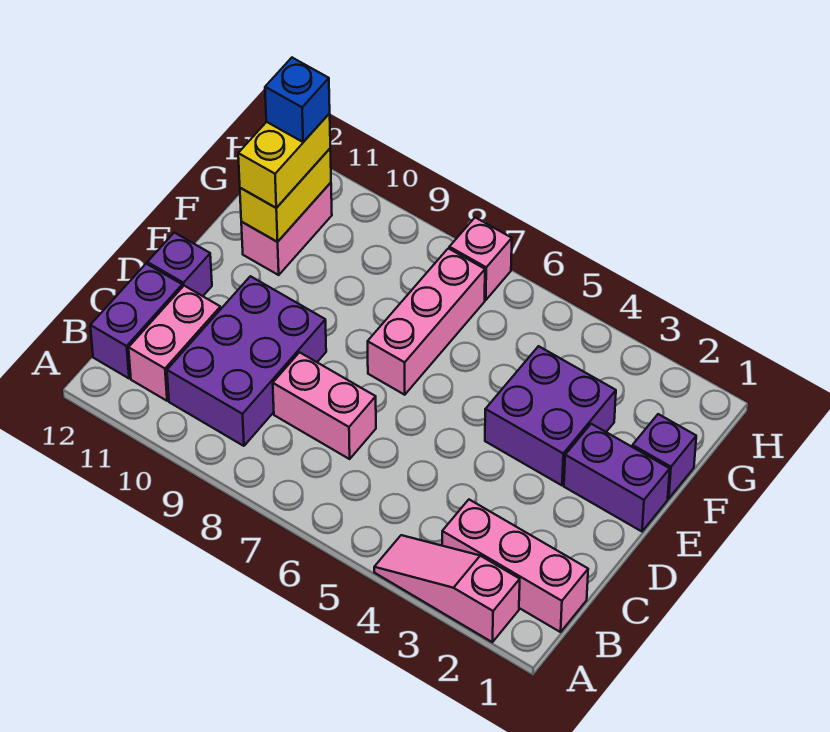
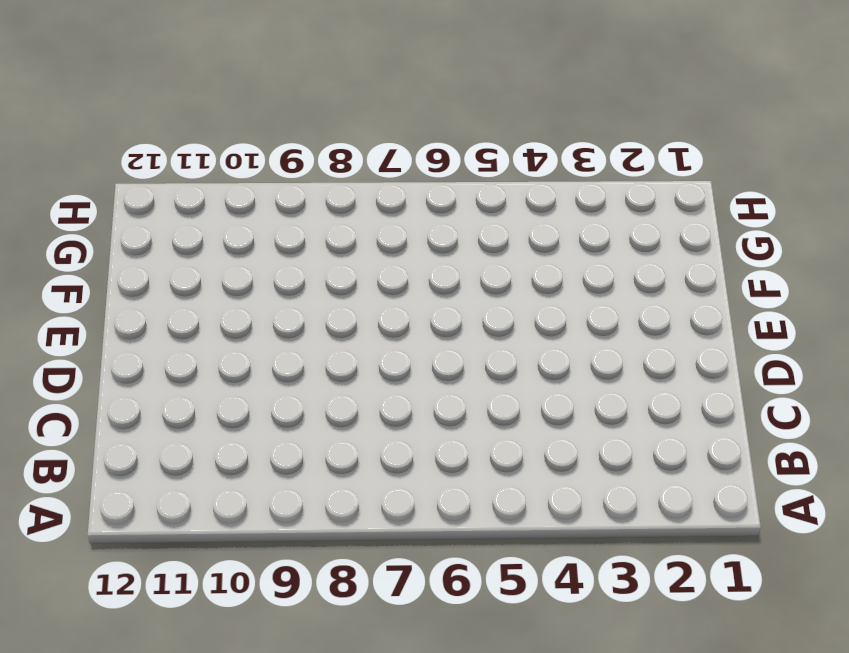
none -> pink slope A2:A4 level 1 top 2
none -> pink brick B1:B3 level 1
none -> purple brick B9:D10 level 1

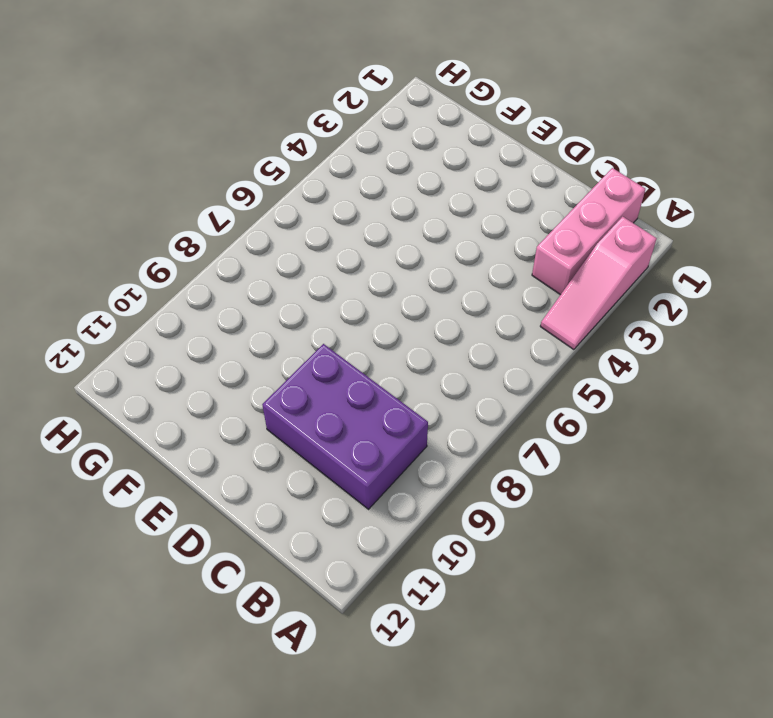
none -> pink brick B11:C11 level 1
none -> purple brick B12:C12 level 1
none -> pink brick C7:C8 level 1

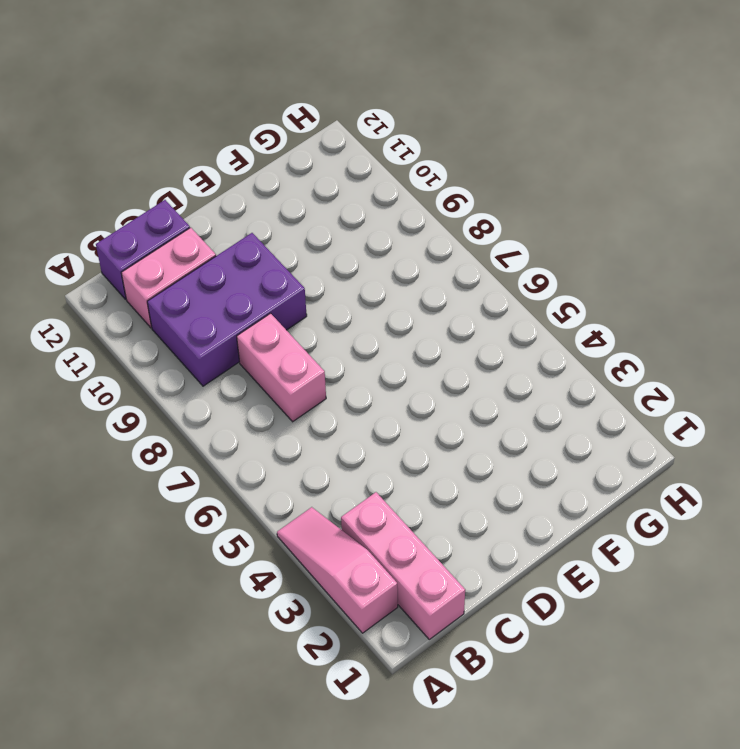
none -> purple brick D12 level 1
none -> purple brick E1:E2 level 1
none -> purple brick E3:F4 level 1

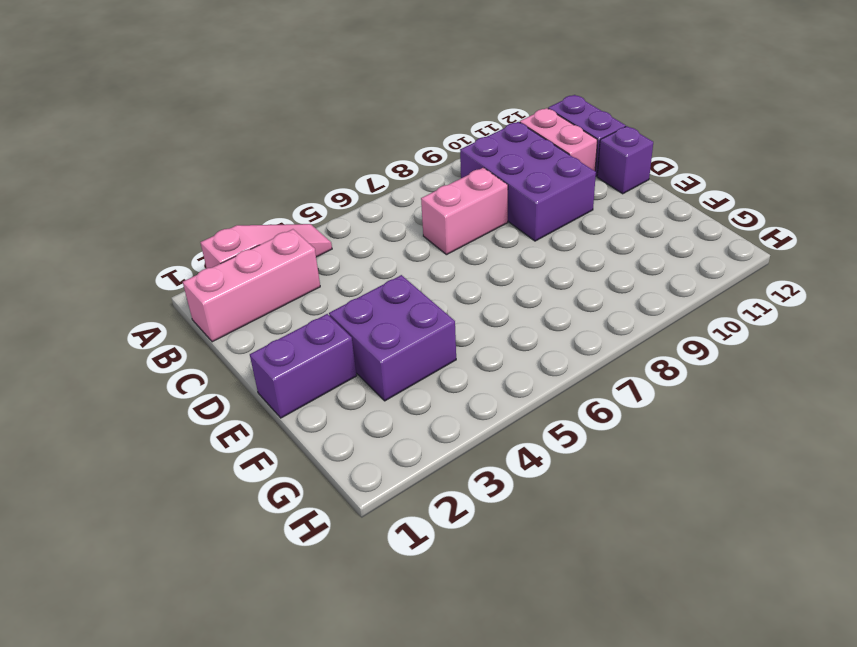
none -> pink brick E7:G7 level 1
none -> purple brick F1 level 1
none -> pink brick F11:G11 level 1

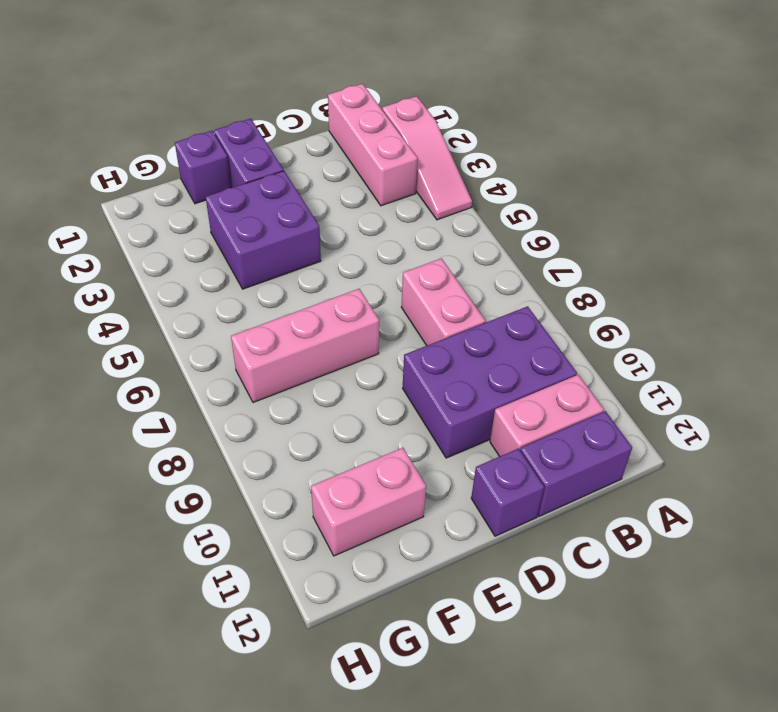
none -> pink brick H7 level 1
none -> yellow brick F11:G11 level 2
none -> yellow brick F11:G11 level 3

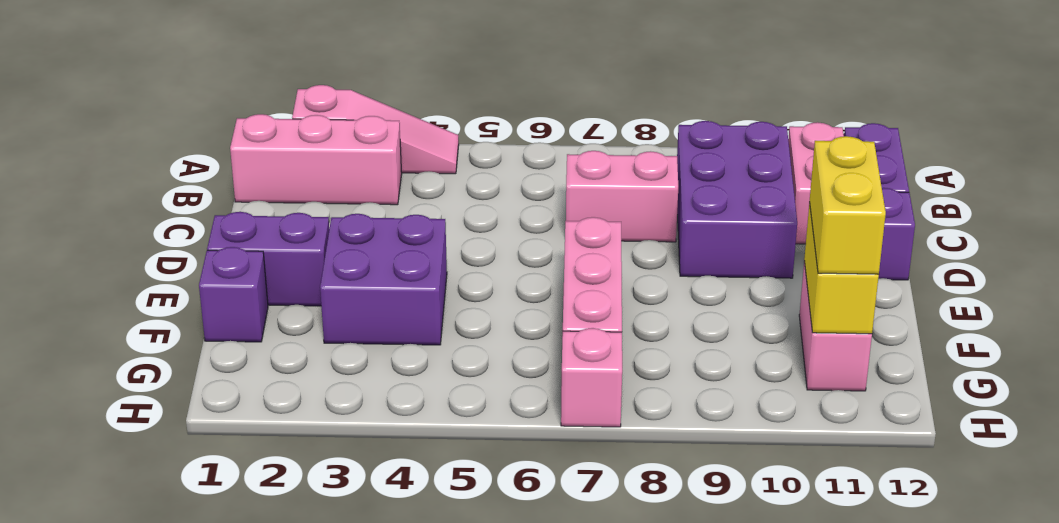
none -> blue brick G11 level 4

